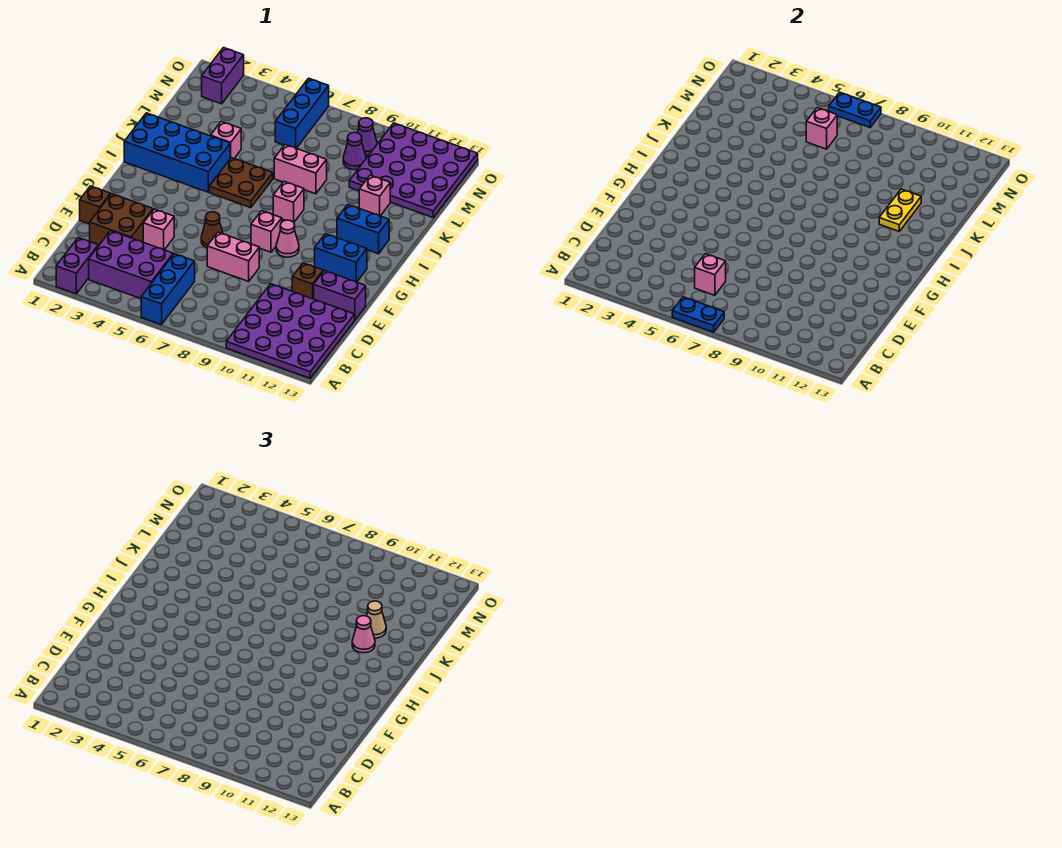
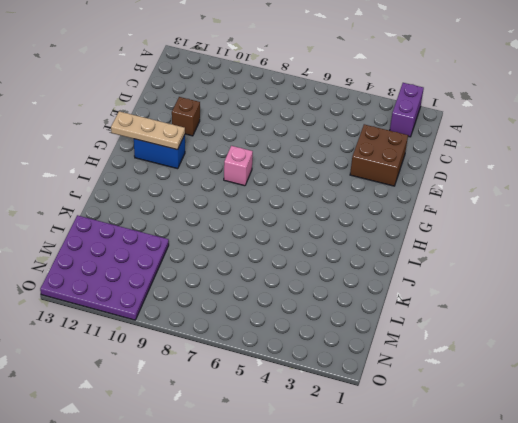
tan plate G11:G13 level 2 -> none
none -> blue brick A6:C6 level 1
none -> purple plate A10:D13 level 1
none -> purple brick B3:C5 level 1
none -> brown brick E1 level 1

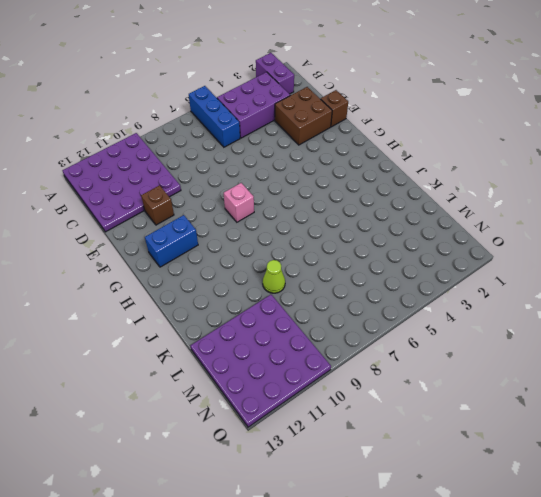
lime cone K9 level 1 -> none
none -> pink brick E4 level 1
none -> pink brick E7:E8 level 1
none -> purple brick E12:E13 level 1
none -> brown cone F6 level 1

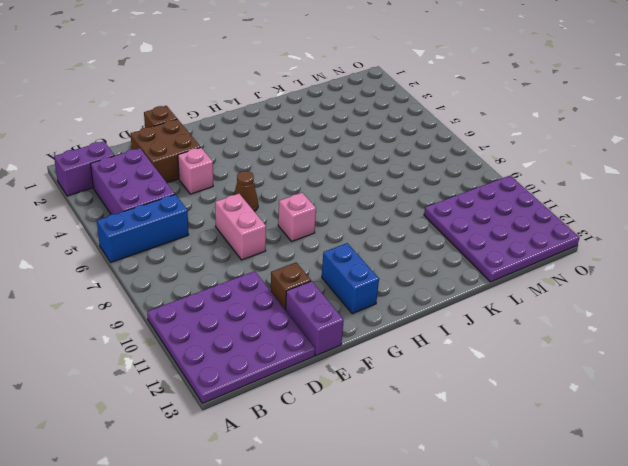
none -> pink cone G9 level 1
none -> blue brick I1:J4 level 1
none -> brown plate I5:J6 level 1
none -> pink brick I8 level 1

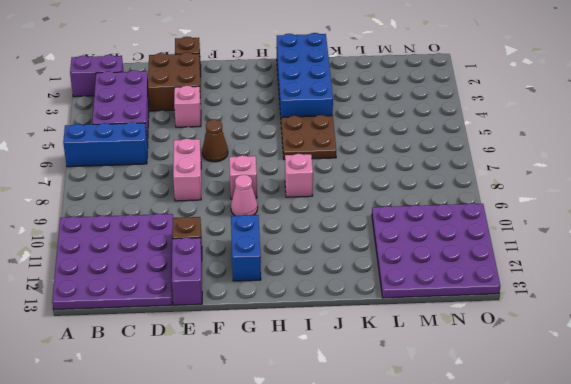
none -> blue brick I11:I12 level 1
none -> pink brick K4 level 1
none -> pink brick K7:K8 level 1
none -> pink brick K11 level 1

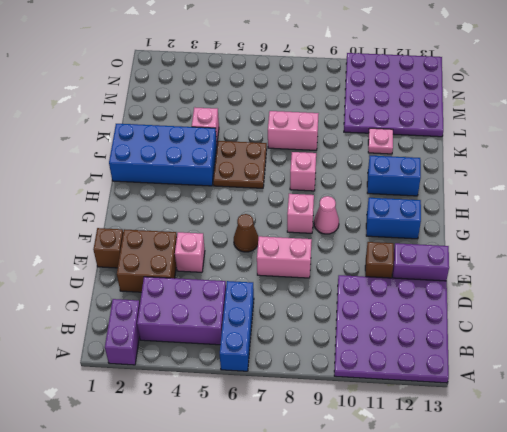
pink plate K11 level 1 -> pink brick K11 level 1
none -> blue brick M6:O6 level 1
none -> purple cone M9 level 1
none -> purple brick N2:O2 level 1
none -> purple cone N9 level 1

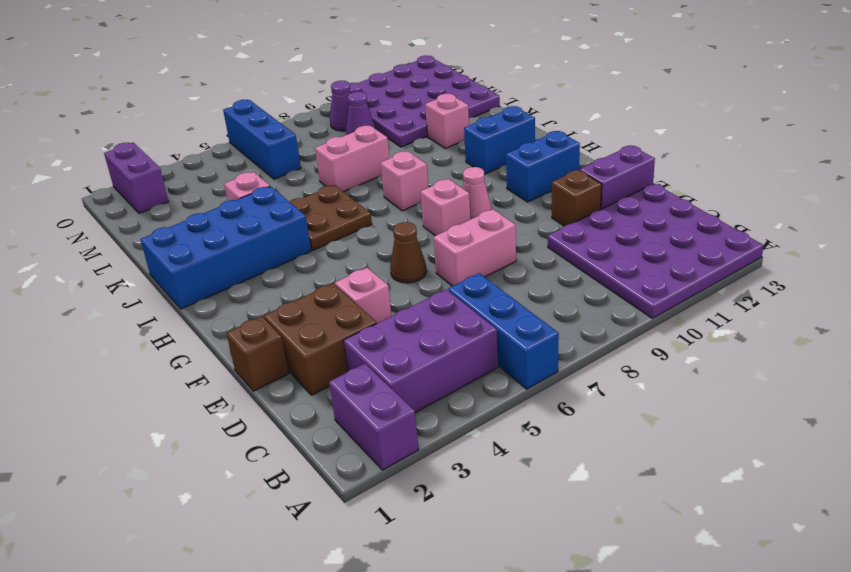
none -> blue plate A6:A7 level 2
none -> pink brick C6 level 2
none -> yellow plate J11:K11 level 2
none -> pink brick M6 level 2

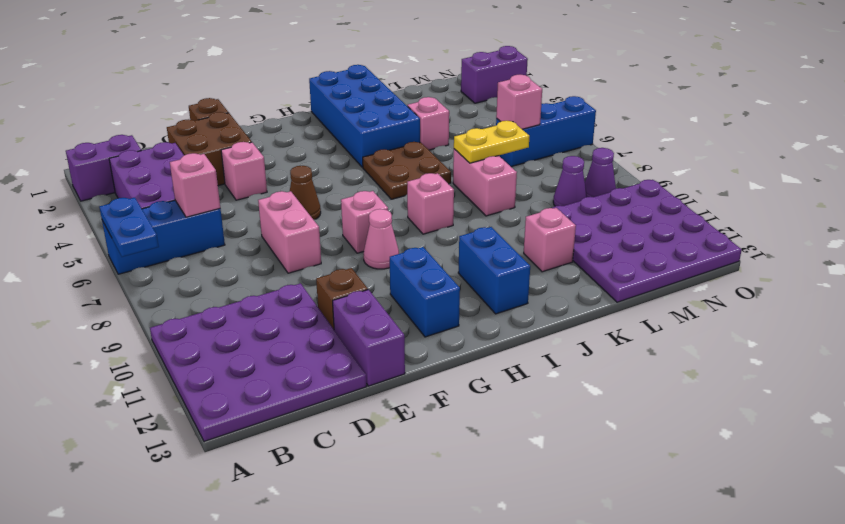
yellow plate K7:L7 level 2 -> yellow plate J11:K11 level 2
none -> blue plate O6:O7 level 2
none -> pink cone J11 level 3
none -> tan cone K11 level 3

